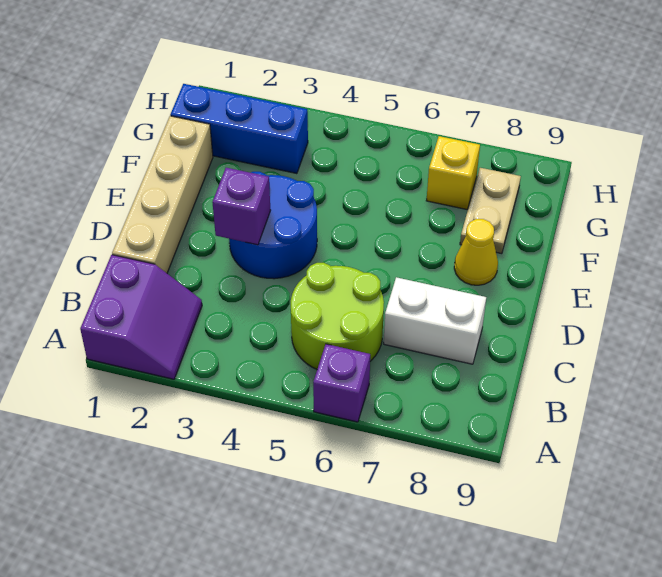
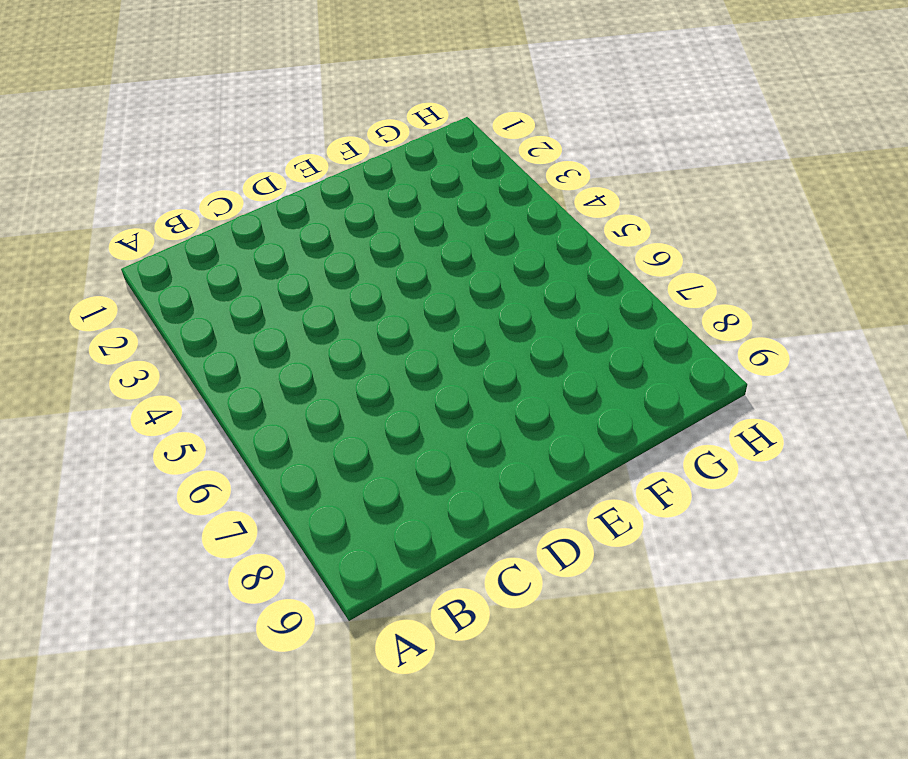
none -> purple slope A1:B2 level 1 top 1
none -> purple brick A6 level 1

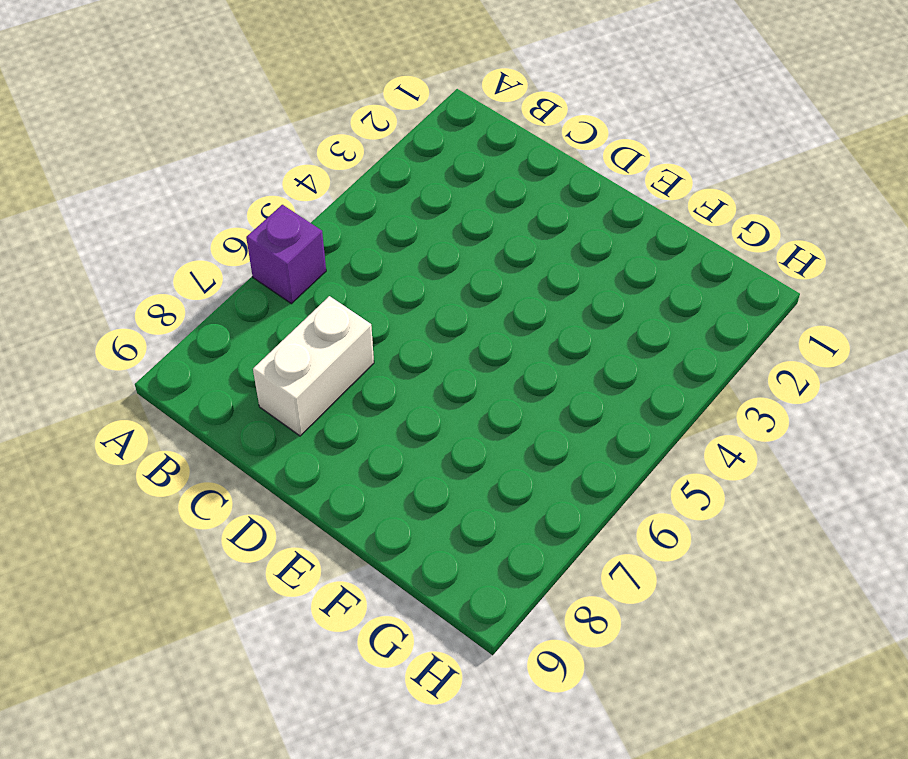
none -> purple slope A1:B2 level 1 top 1
none -> lime round brick B5:C6 level 1

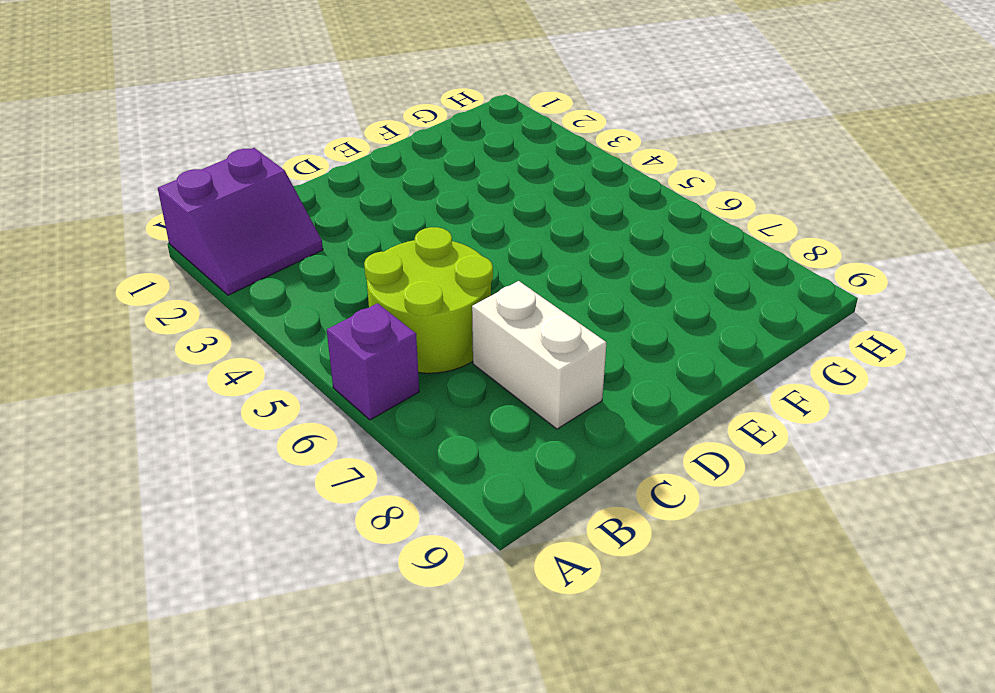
none -> tan brick C1:F1 level 1
none -> blue round brick D3:E4 level 1

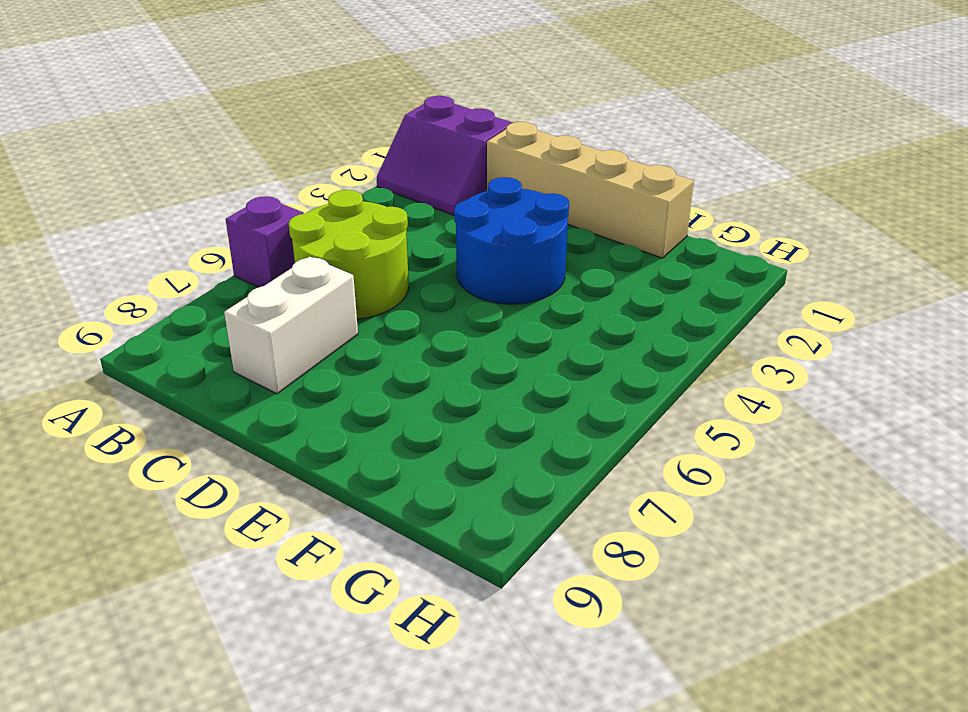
none -> yellow cone E8 level 1
none -> tan plate F8:G8 level 1

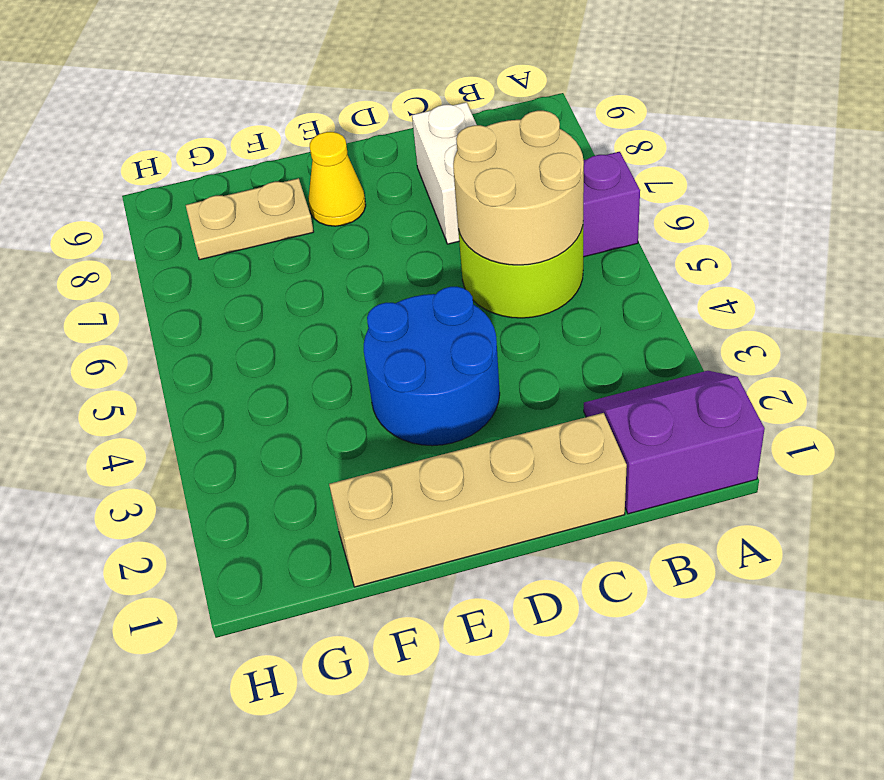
tan round brick B5:C6 level 2 -> none
none -> blue brick G1:G3 level 1
none -> yellow brick G7 level 1

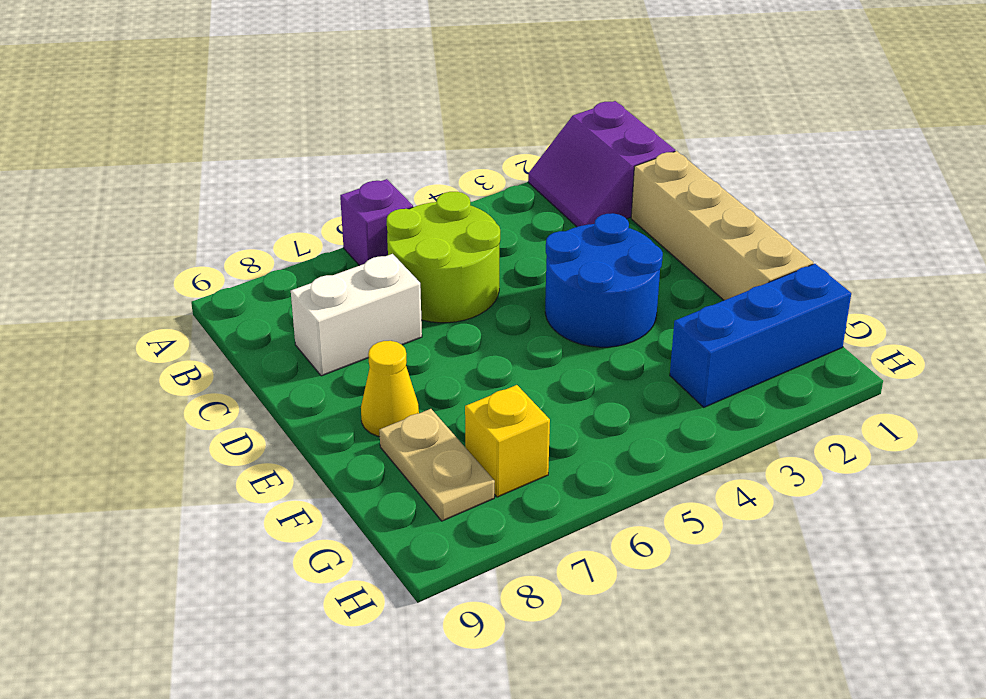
none -> purple brick D3 level 2

